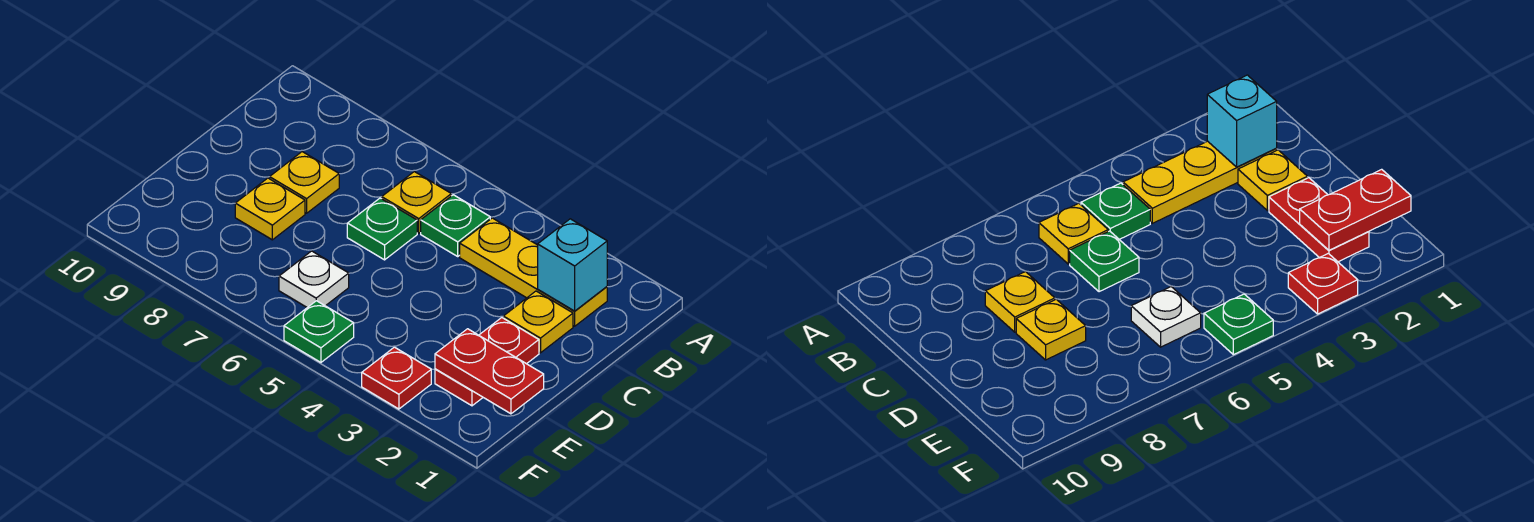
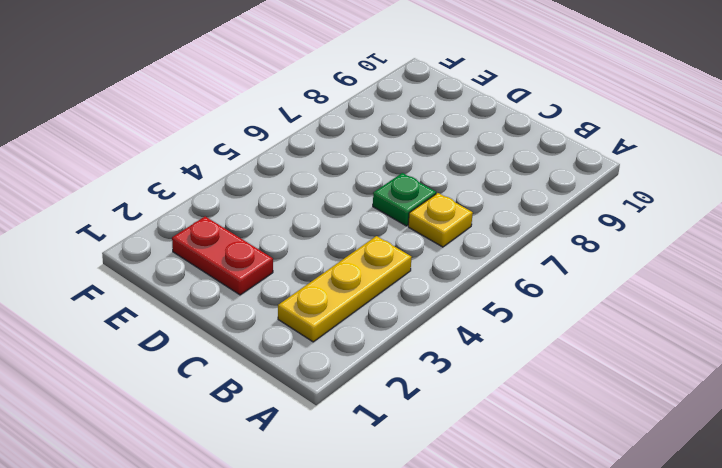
none -> green plate B5 level 1
none -> yellow plate C2 level 1
none -> yellow plate C8 level 1

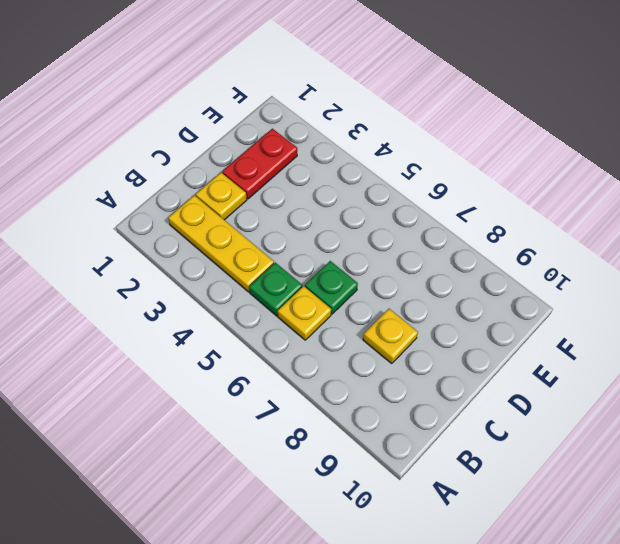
none -> yellow plate D8 level 1
none -> white plate E6 level 1
none -> red plate F3 level 1

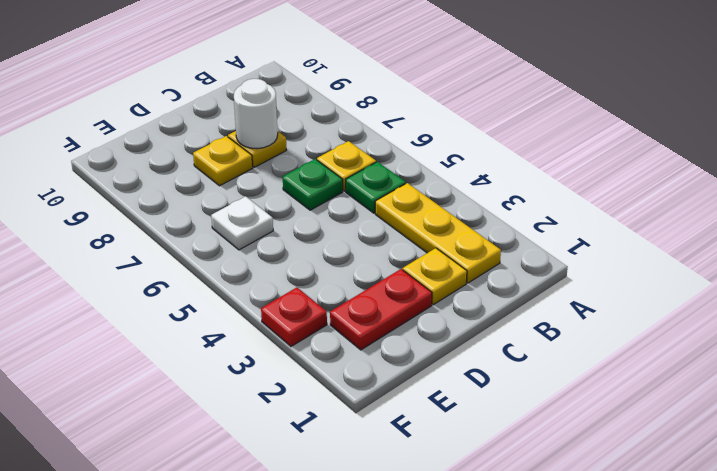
white round brick C8 level 2 -> none
none -> green plate F5 level 1
none -> cyan brick B2 level 2
none -> red plate E1:E2 level 2

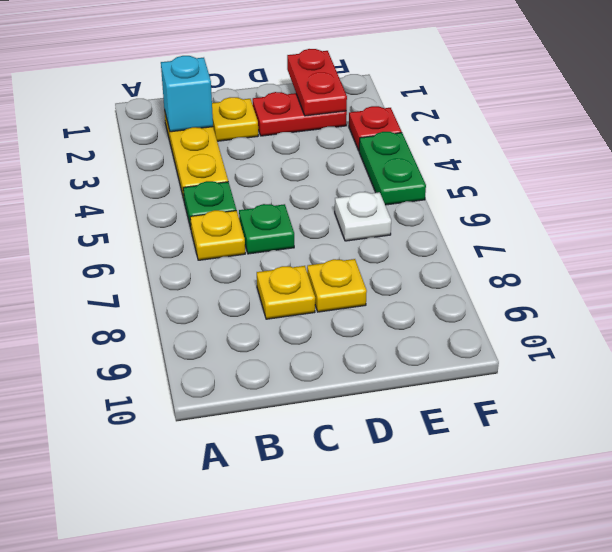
green plate F4:F5 level 1 -> green plate F5 level 1

